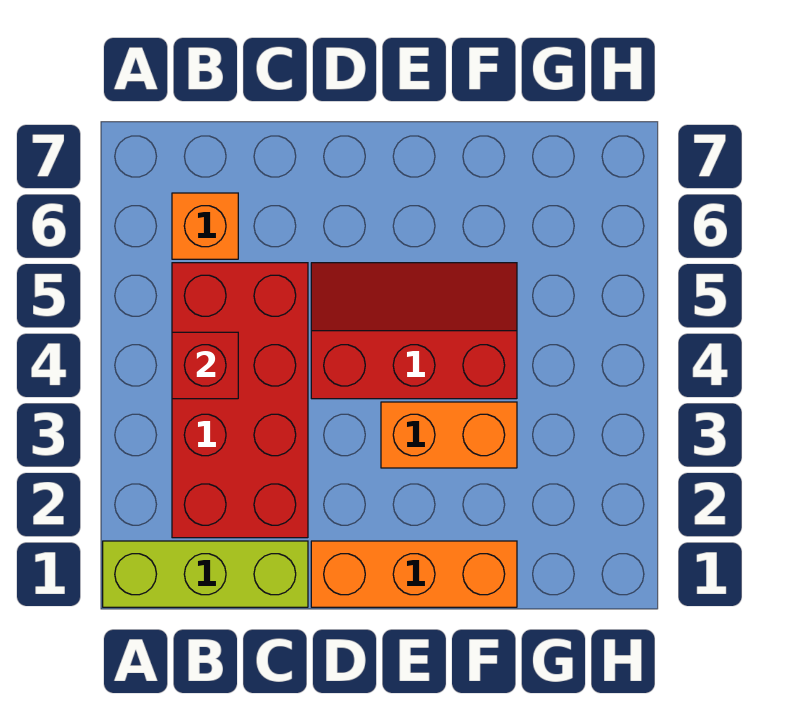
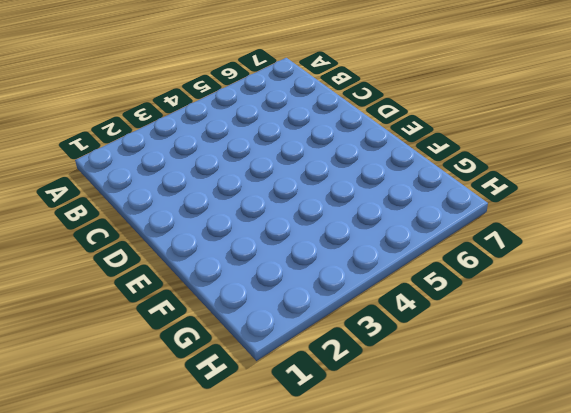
none -> lime brick A1:C1 level 1
none -> red brick B2:C5 level 1

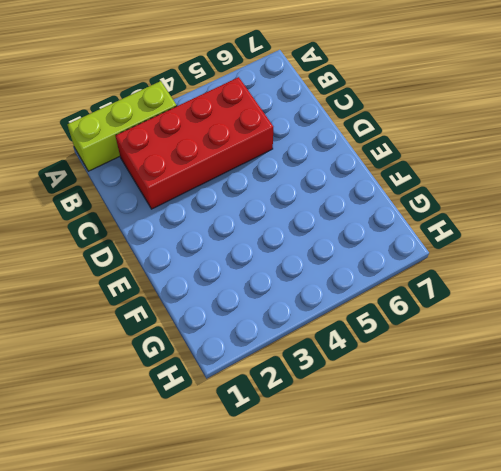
lime brick A1:A3 level 1 -> lime brick A1:C1 level 1
none -> orange brick B6 level 1
none -> orange brick D1:F1 level 1

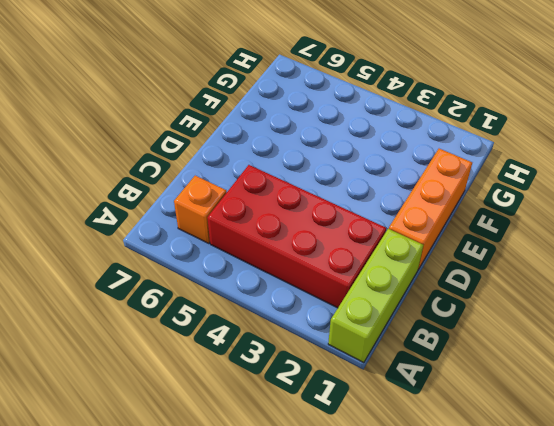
none -> red slope D4:F5 level 1 top 4
none -> orange brick E3:F3 level 1

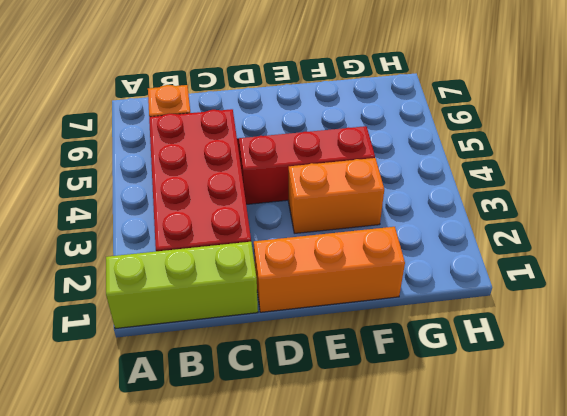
none -> red brick B4 level 2

